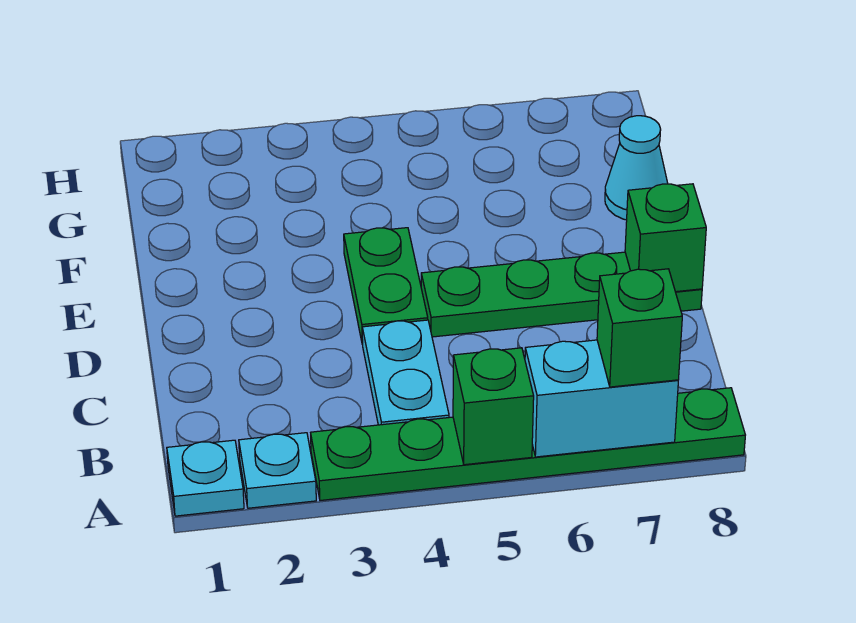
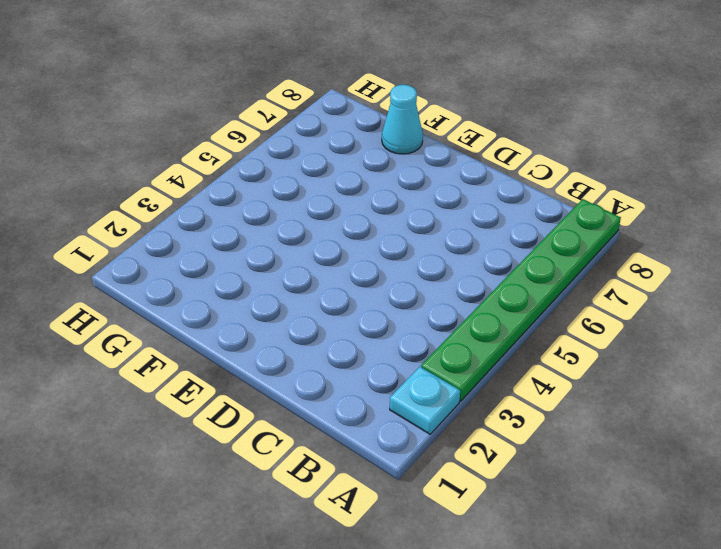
none -> cyan plate A1 level 1
none -> cyan plate B4:C4 level 1

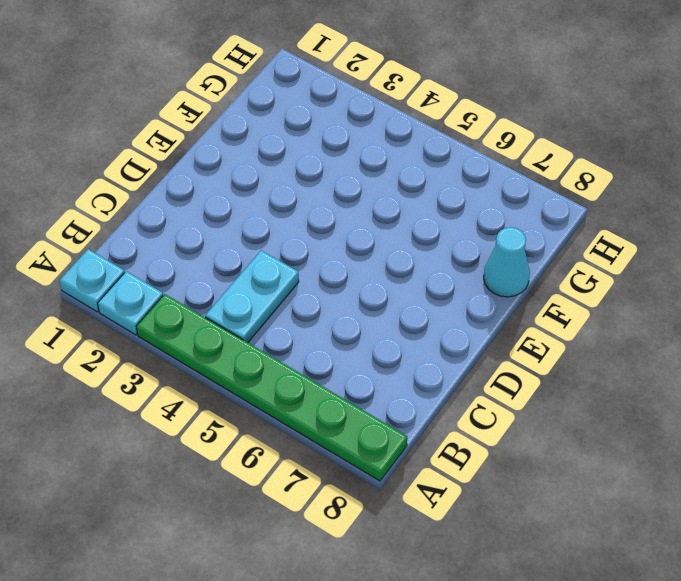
none -> green plate D4:E4 level 1
none -> green plate D5:D8 level 1

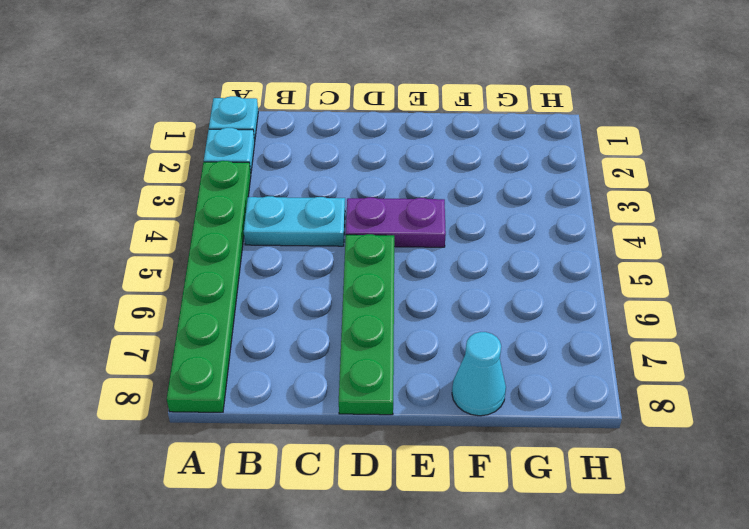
purple plate D4:E4 level 1 -> green plate D4:E4 level 1
none -> green brick A5 level 2
none -> cyan brick A6:A7 level 2

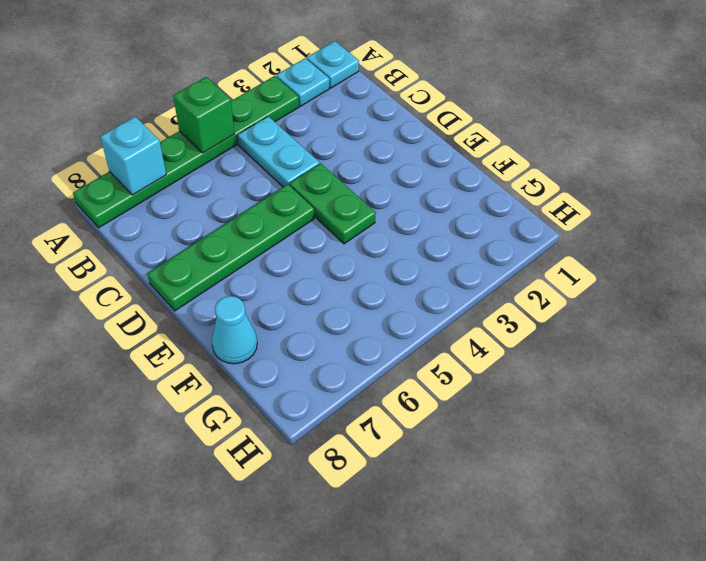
cyan brick A7 level 2 -> cyan brick A6:A7 level 2
none -> green brick D8 level 2
none -> green brick A7 level 3

